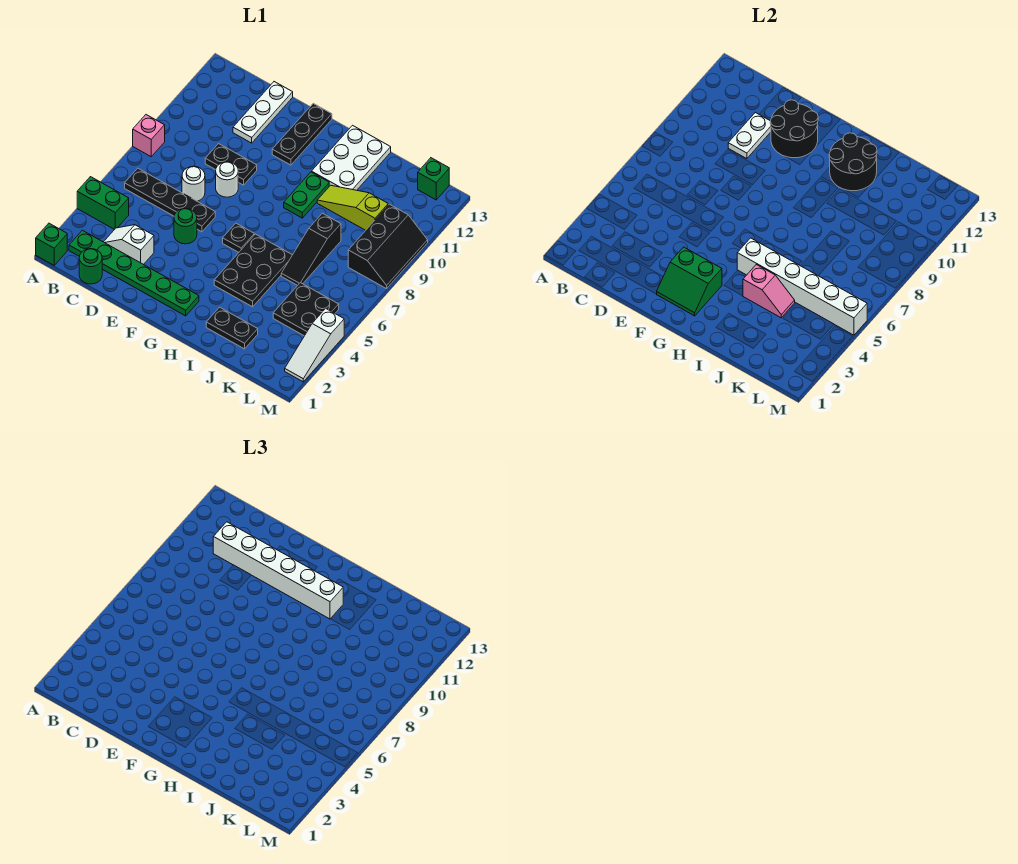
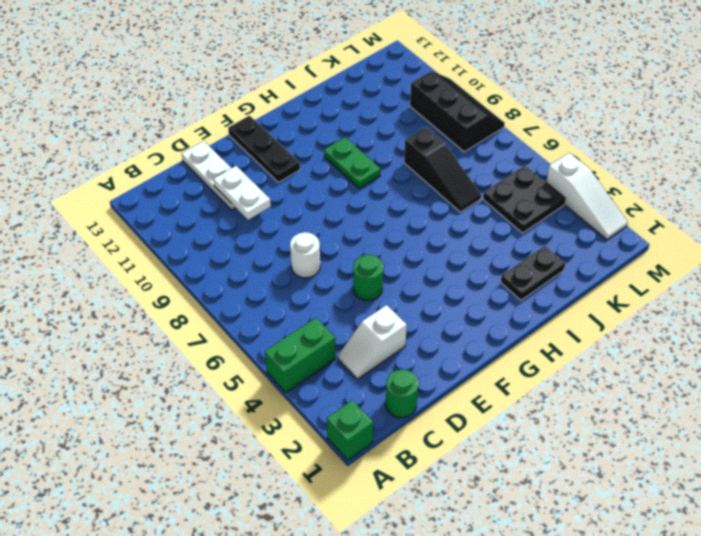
none -> pink brick A8 level 1
none -> green plate B2:G2 level 1
none -> black plate B6:E6 level 1
none -> black plate D9:E9 level 1

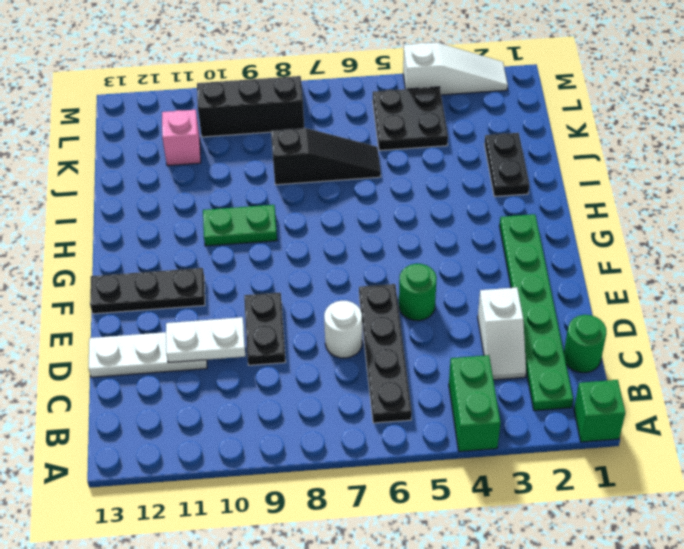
pink brick K11 level 1 -> pink brick A8 level 1
none -> white round brick E8 level 1
none -> black plate G6 level 1
none -> black plate H4:I6 level 1
none -> white plate H11:I13 level 1

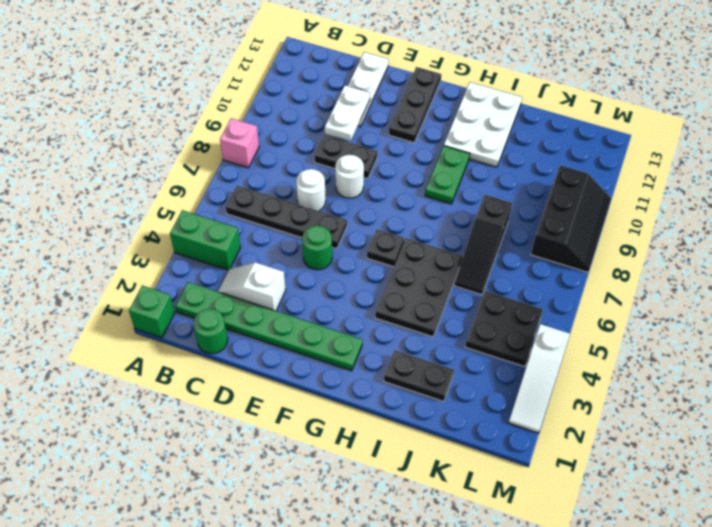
none -> lime slope I10:K10 level 1 top K
none -> green brick L13 level 1
none -> black round brick E11:F12 level 2
none -> green slope F2:G3 level 2 top 3

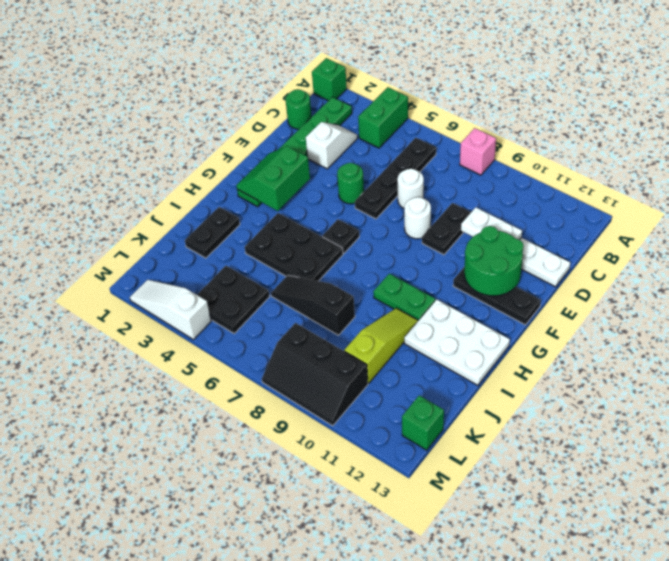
green round brick E11:F12 level 2 -> black round brick E11:F12 level 2
none -> white brick H5:M5 level 2
none -> black round brick H11:I12 level 2
none -> pink slope I4:J4 level 2 top I
none -> white brick C11:H11 level 3

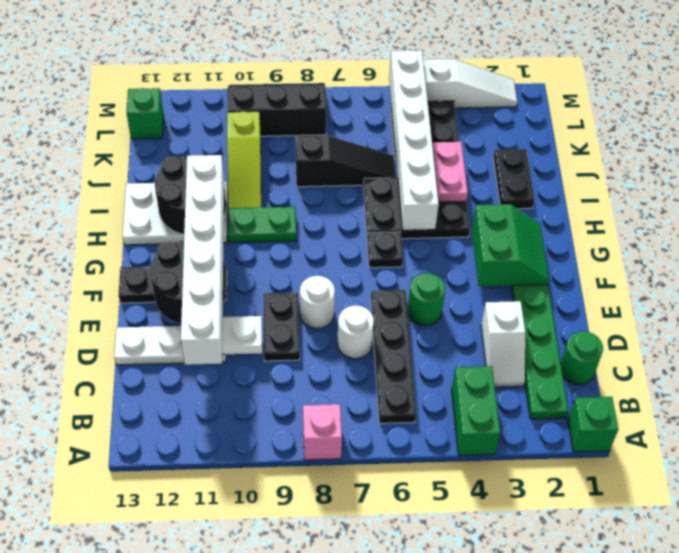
pink plate I4:J4 level 2 -> pink slope I4:J4 level 2 top I

